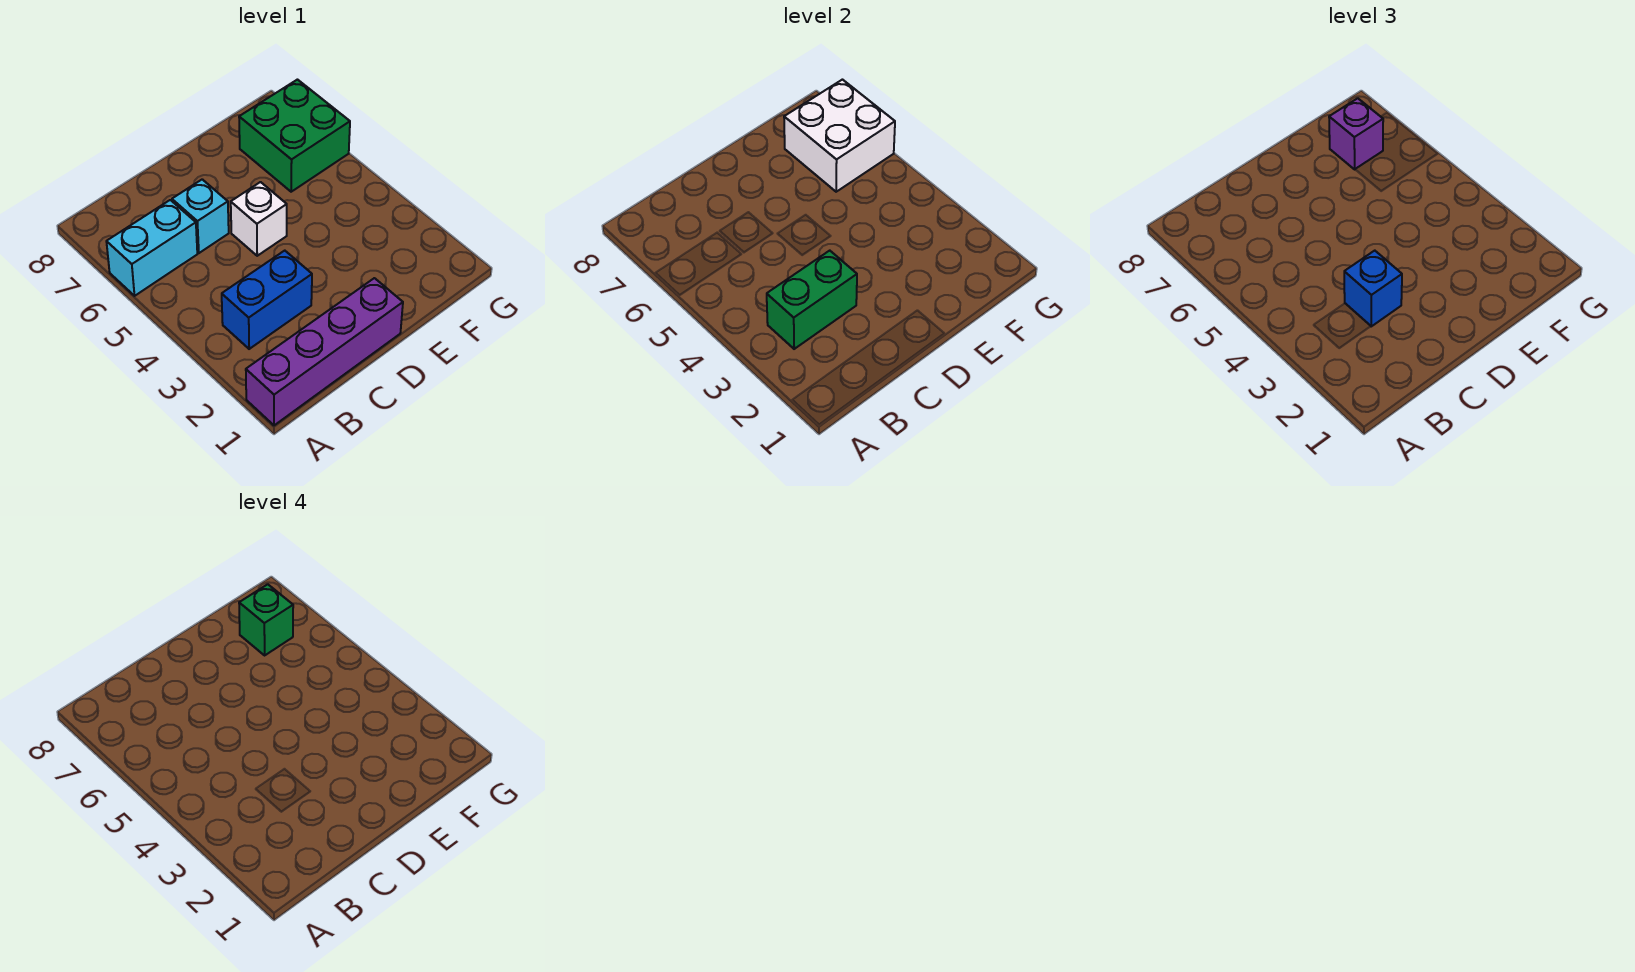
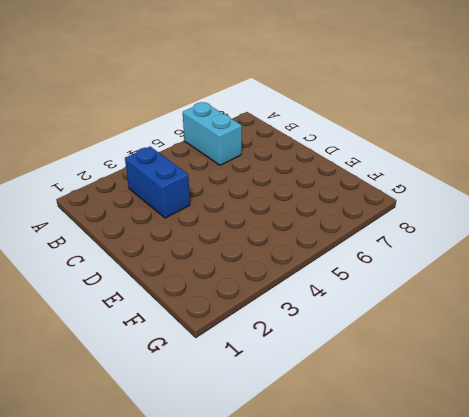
none -> purple brick A1:D1 level 1
none -> cyan brick C6 level 1

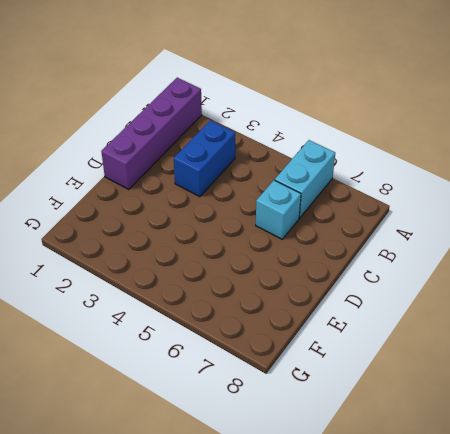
none -> white brick D5 level 1
none -> green brick F6:G7 level 1

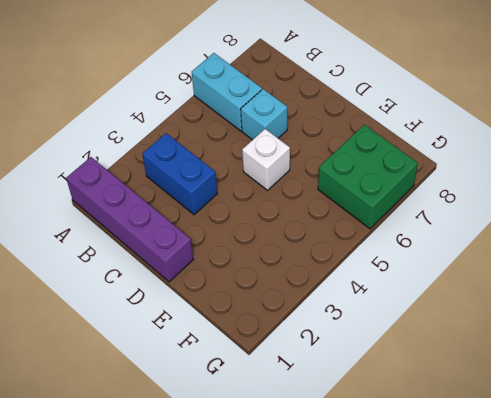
none -> green brick B3:C3 level 2
none -> white brick F6:G7 level 2

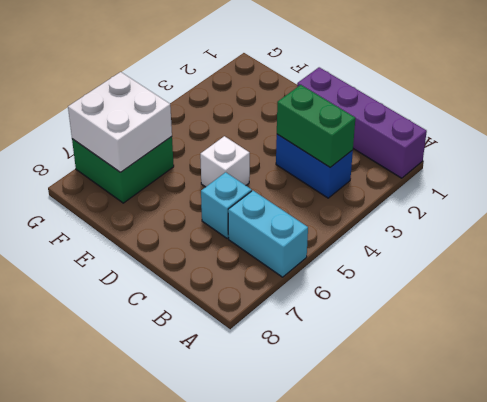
none -> blue brick C3 level 3
none -> purple brick F7 level 3

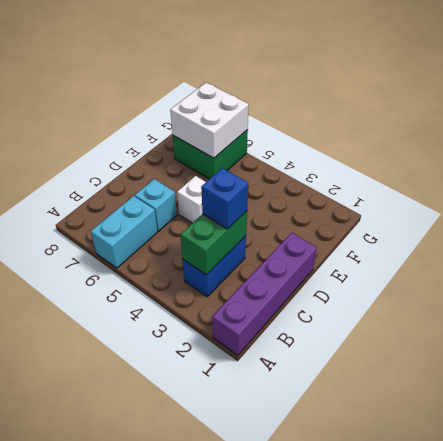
none -> purple brick F7 level 3
none -> green brick F7 level 4

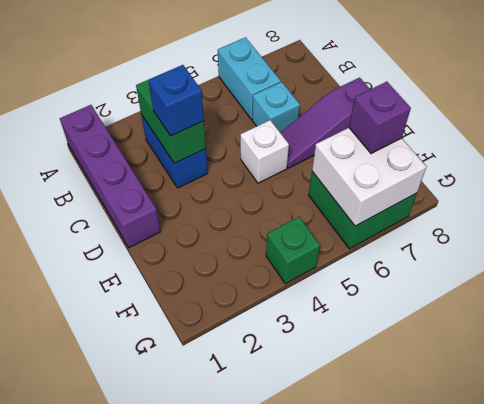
purple slope D6:D8 level 1 top 8 -> none
green brick G4 level 1 -> green brick F7 level 4

